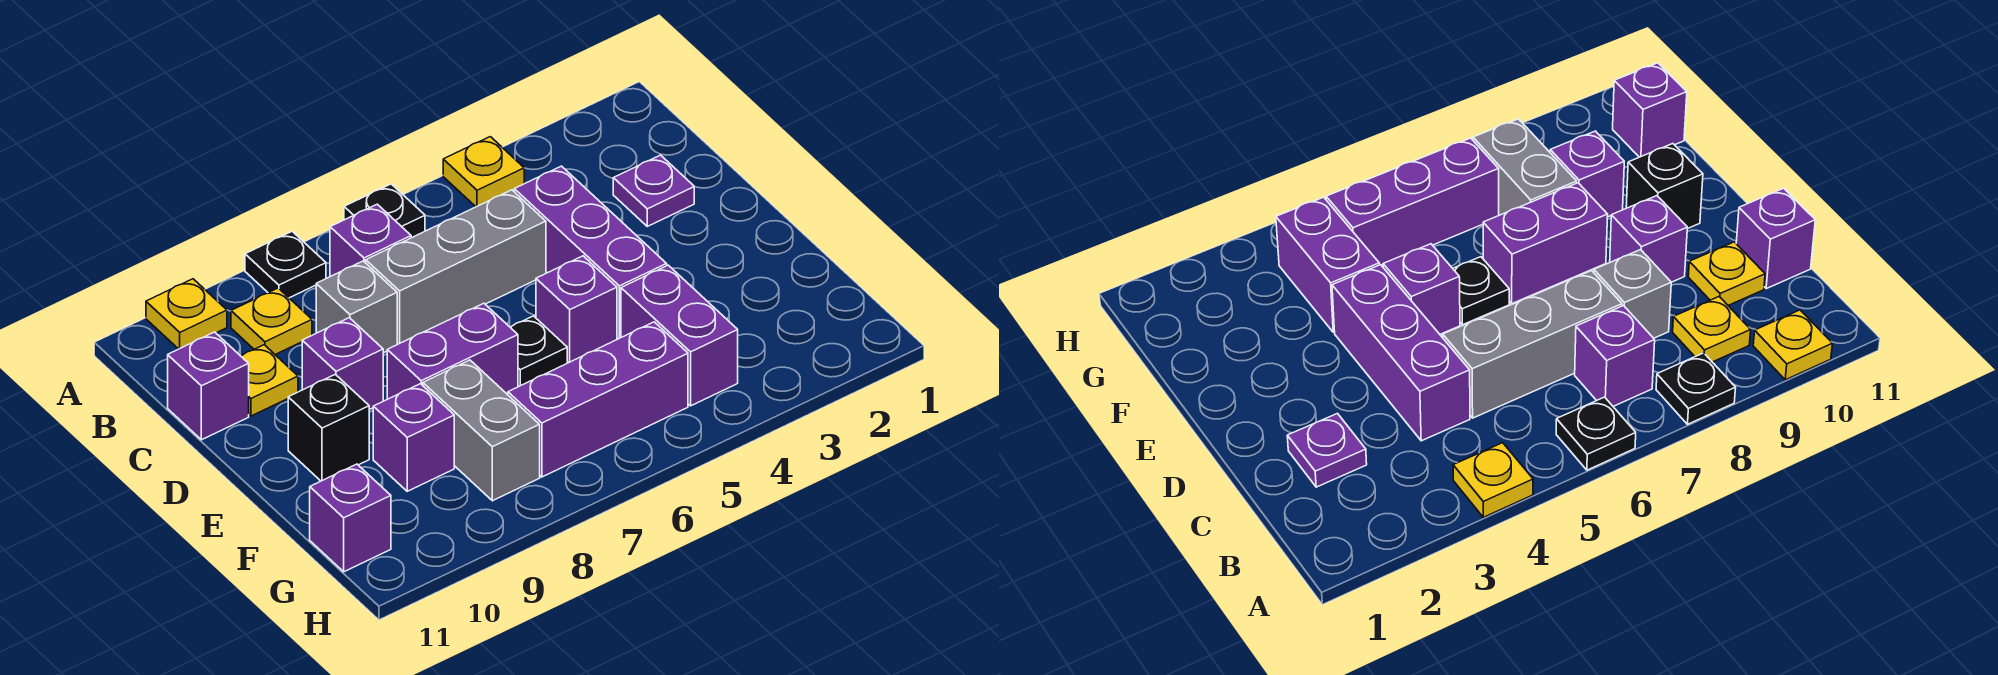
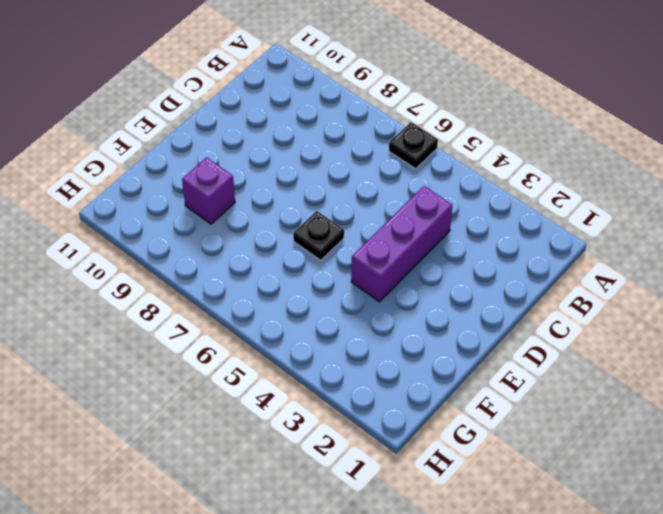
none -> yellow plate A4 level 1
none -> black plate A8 level 1
none -> yellow plate A10 level 1

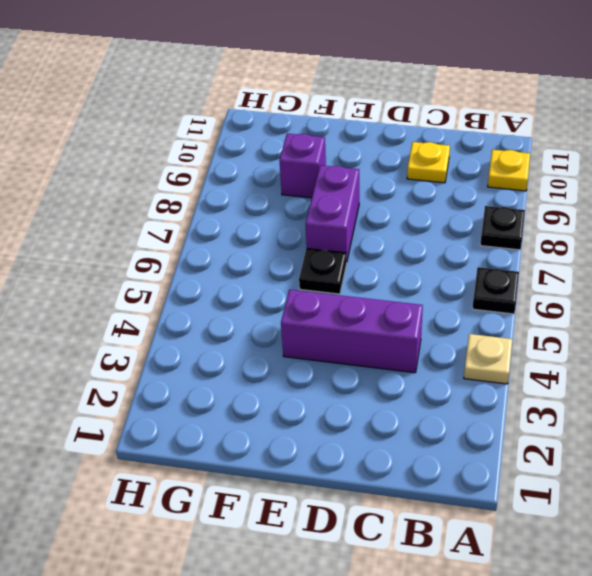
tan plate A4 level 1 -> yellow plate A4 level 1
none -> purple brick B7 level 1
none -> yellow plate B9 level 1
none -> purple plate C2 level 1

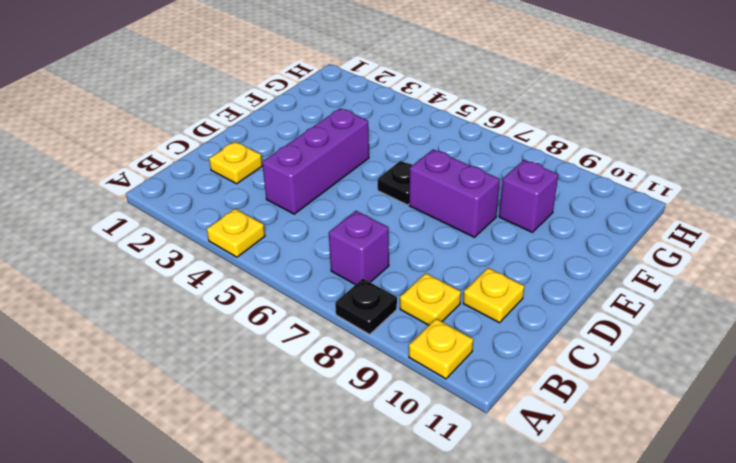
yellow plate C2 level 1 -> purple plate C2 level 1
none -> black plate A6 level 1
none -> grey brick C5:C7 level 1
none -> grey brick C8 level 1

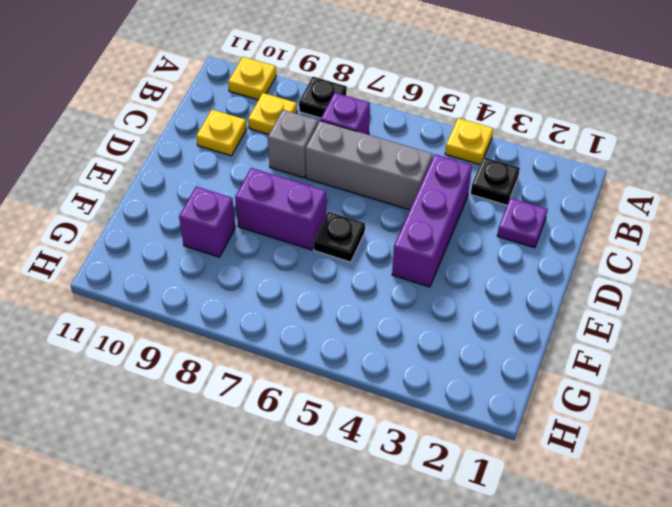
black plate B3 level 1 -> black plate A6 level 1
none -> purple brick C11 level 1
none -> purple brick D9 level 1
none -> purple brick E5 level 1

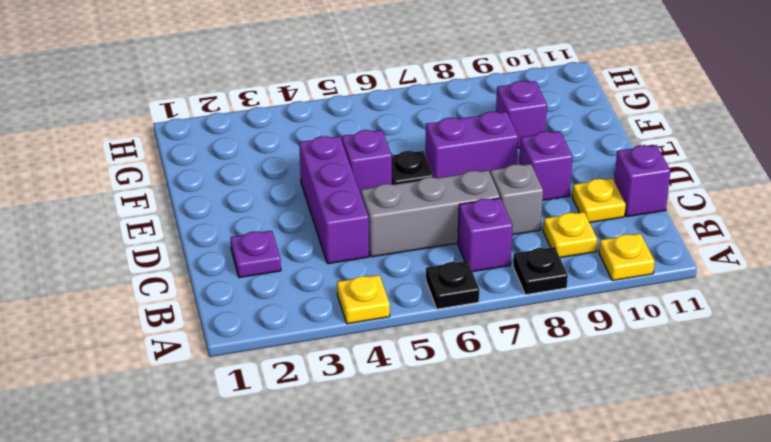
none -> black brick E10 level 1
none -> purple brick F4:G4 level 1
none -> grey brick F8:G8 level 1

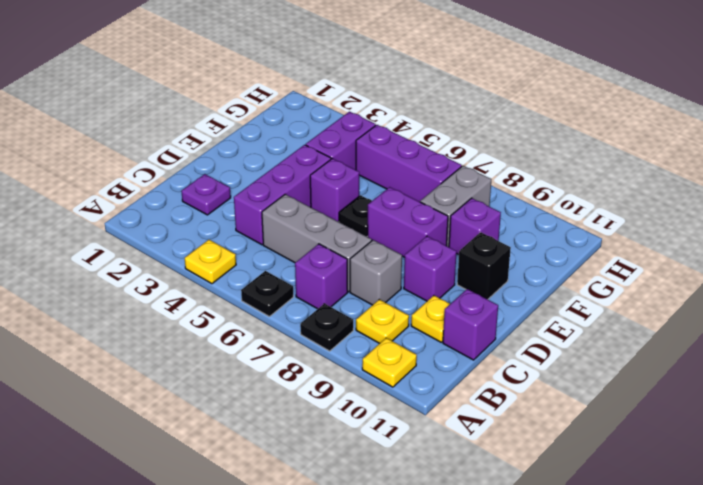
none -> purple brick G11 level 1

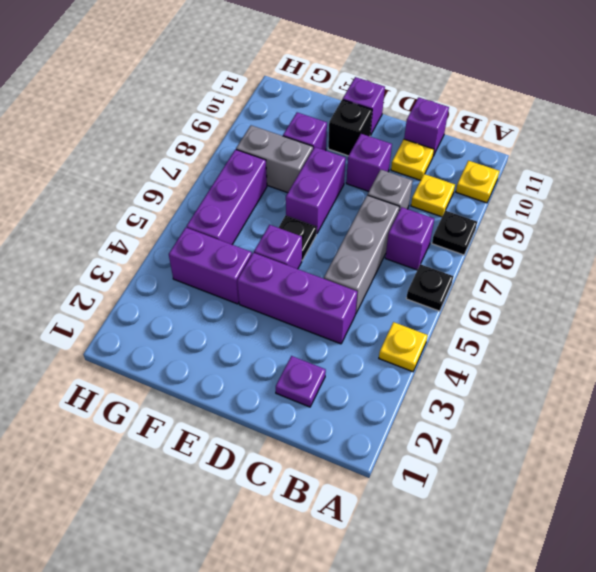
purple brick E11 level 1 -> purple brick G11 level 1

